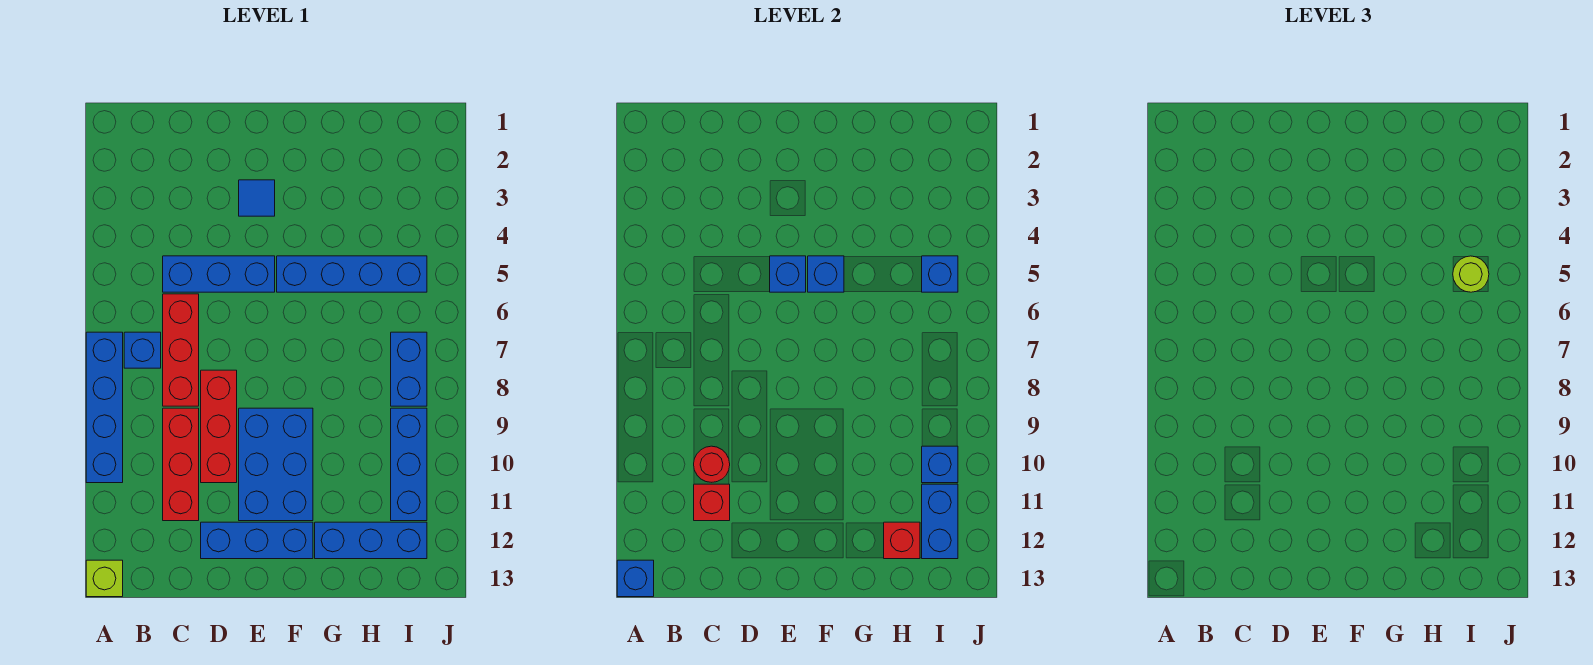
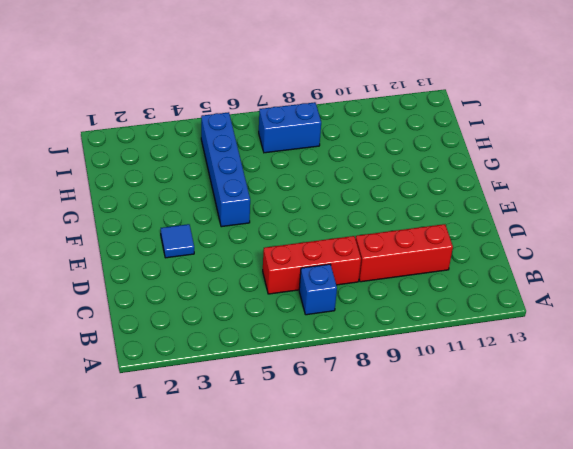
none -> blue brick A7:A10 level 1
none -> lime brick A13 level 1
none -> blue brick C5:E5 level 1

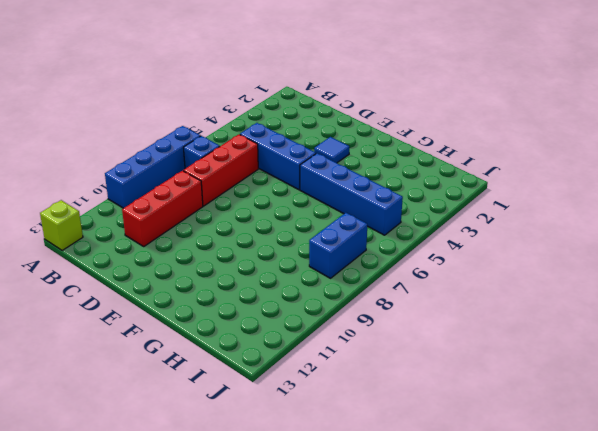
none -> red brick D8:D10 level 1
none -> blue brick D12:F12 level 1
none -> blue brick E9:F11 level 1

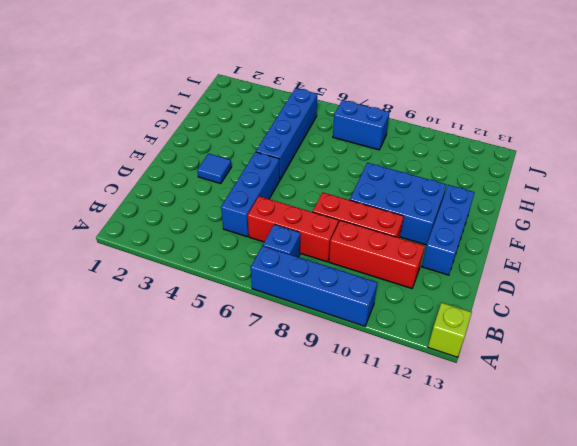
none -> blue brick G12:I12 level 1
none -> blue brick I9:I11 level 1
none -> blue brick A13 level 2

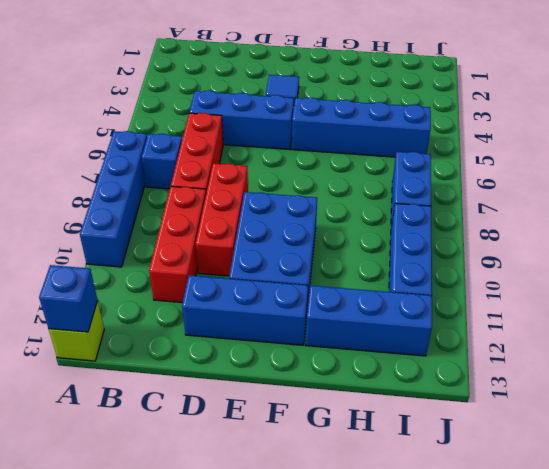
none -> red round brick C10 level 2
none -> red brick C11 level 2
none -> blue brick E5 level 2

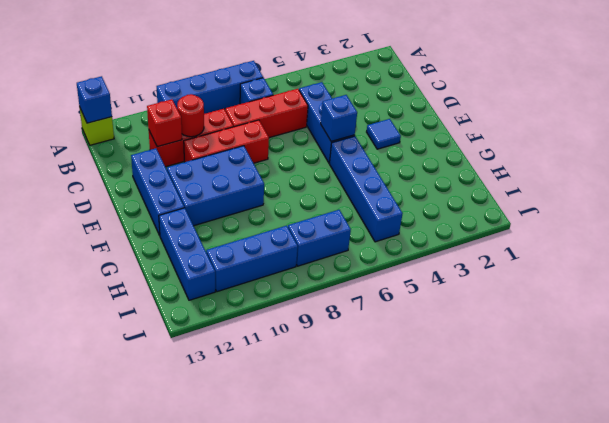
none -> blue brick F5 level 2
none -> red brick H12 level 2
none -> blue brick I5 level 2

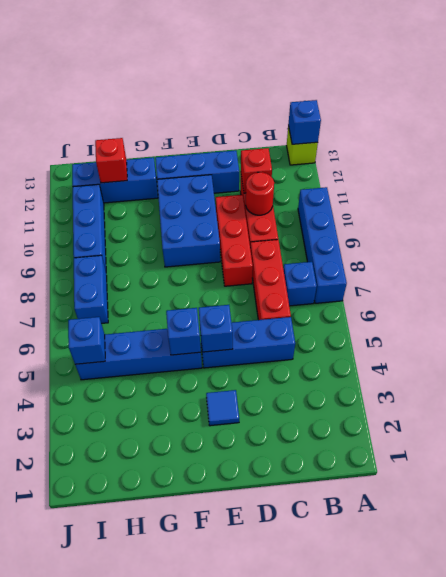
none -> blue brick I10 level 2
none -> blue brick I11:I12 level 2
none -> lime round brick I5 level 3

